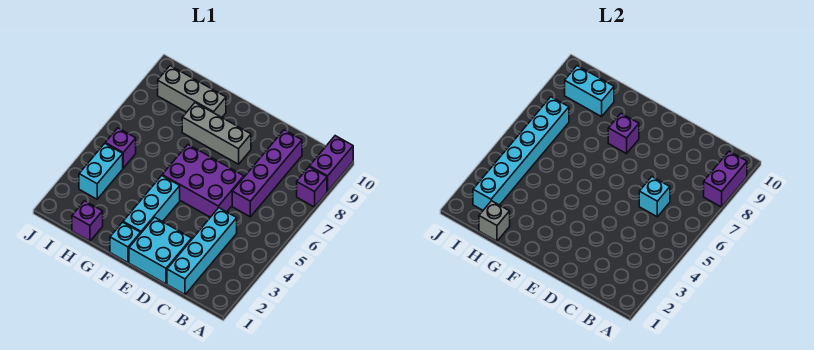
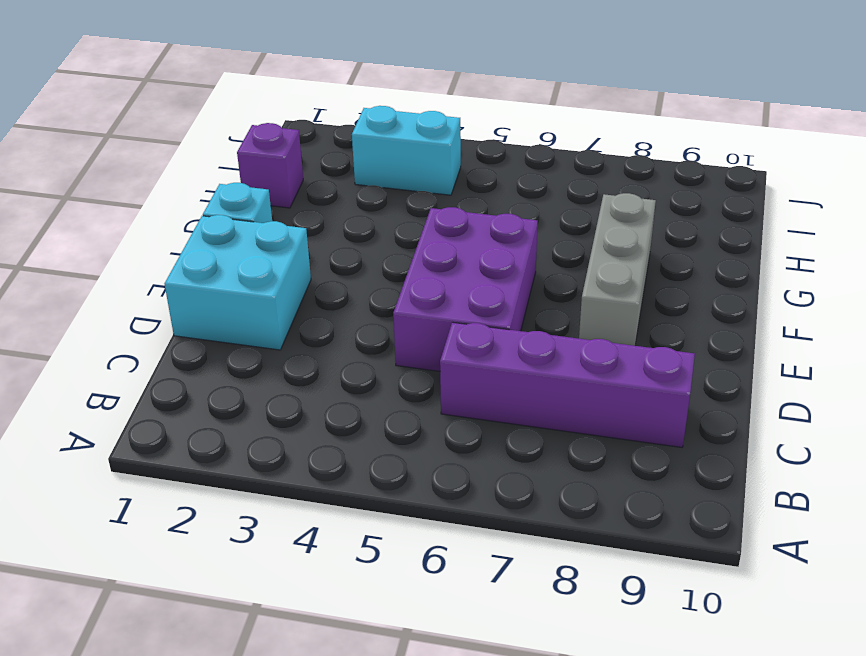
none -> purple brick A8 level 1
none -> purple brick A9:A10 level 1
none -> cyan brick C1:C4 level 1

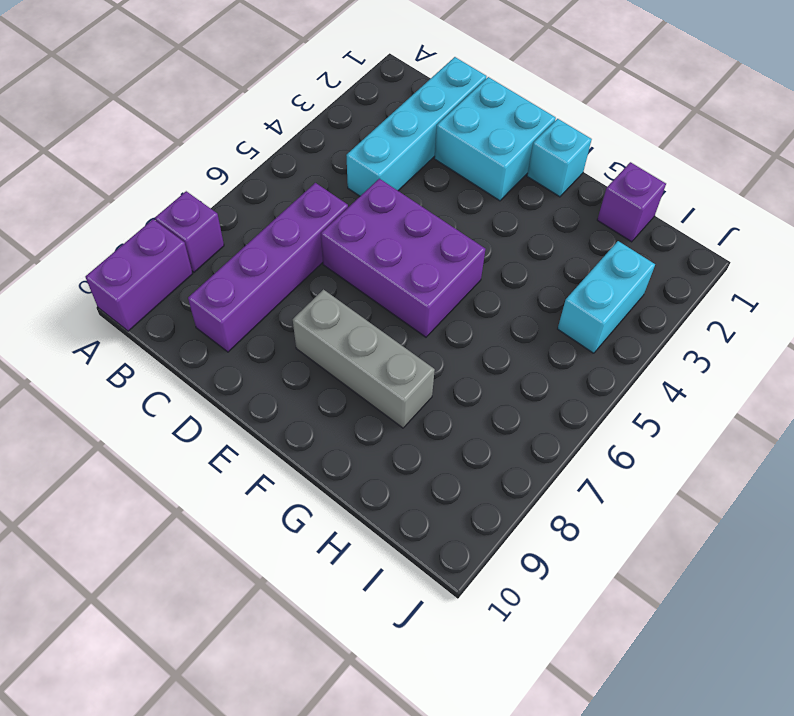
none -> cyan brick F2:F4 level 1
none -> grey brick G9:I9 level 1
none -> purple brick I5 level 1

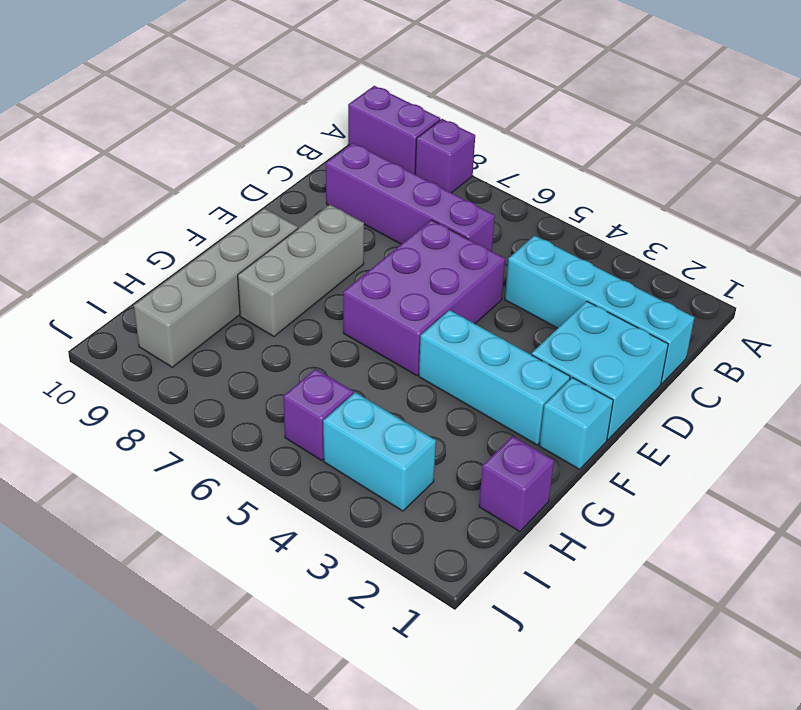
grey brick F9:I9 level 1 -> grey brick G9:I9 level 1
none -> purple brick A8:A9 level 2
none -> cyan brick C6 level 2
none -> purple brick F8 level 2

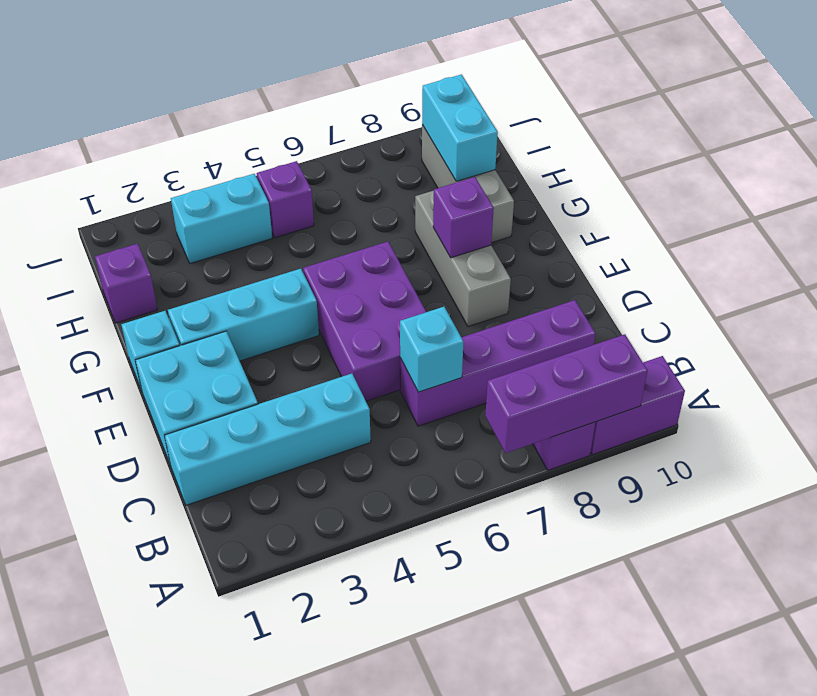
purple brick A7:A9 level 2 -> purple brick A8:A9 level 2
none -> grey brick H1 level 2
none -> cyan brick I2:I7 level 2

